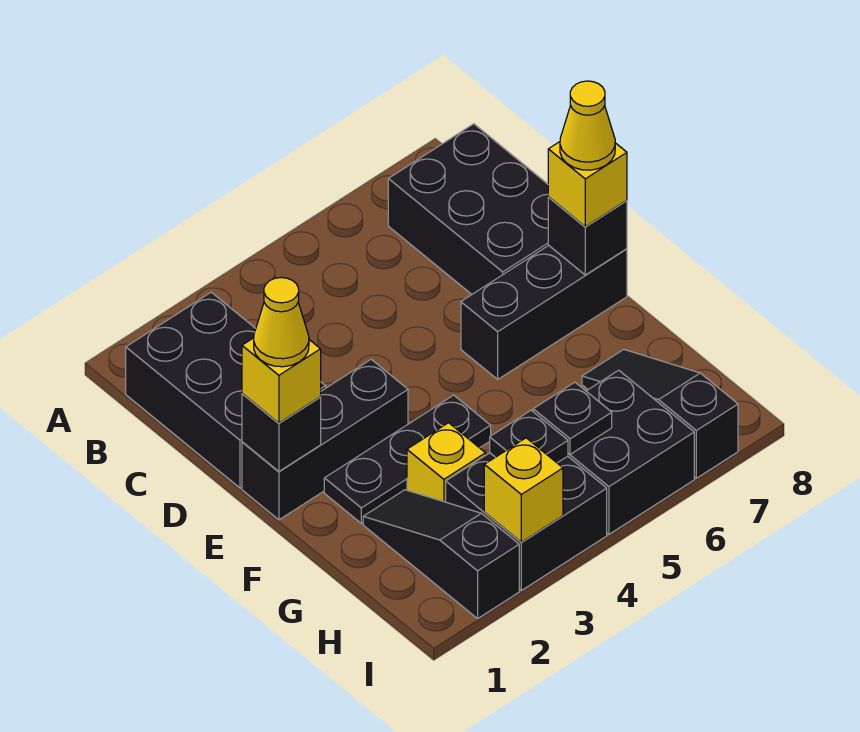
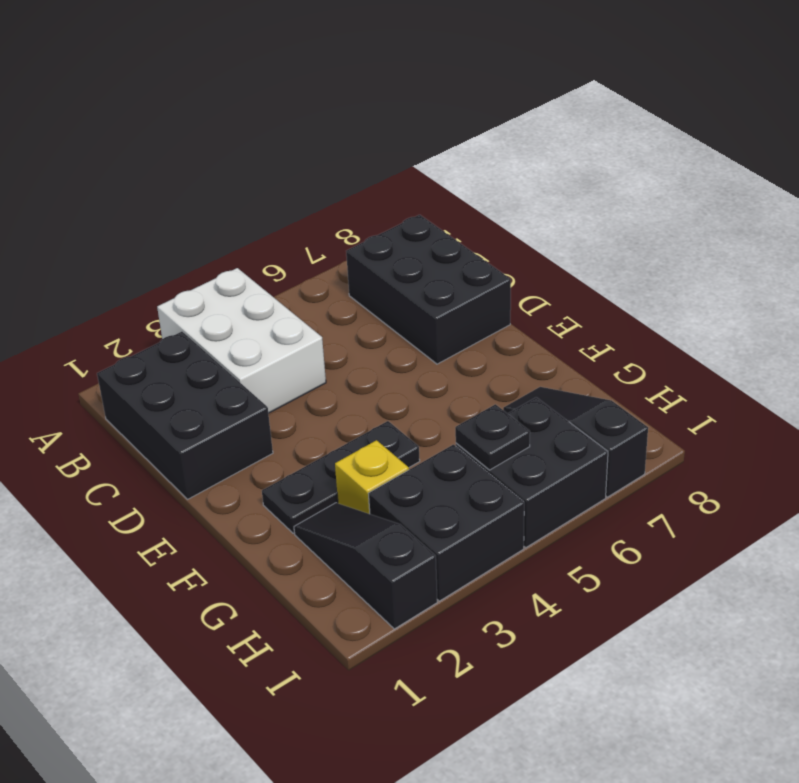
white brick A3:C4 level 1 -> none
none -> black brick E1:E3 level 1
none -> black brick E6:E8 level 1
none -> black brick E1 level 2

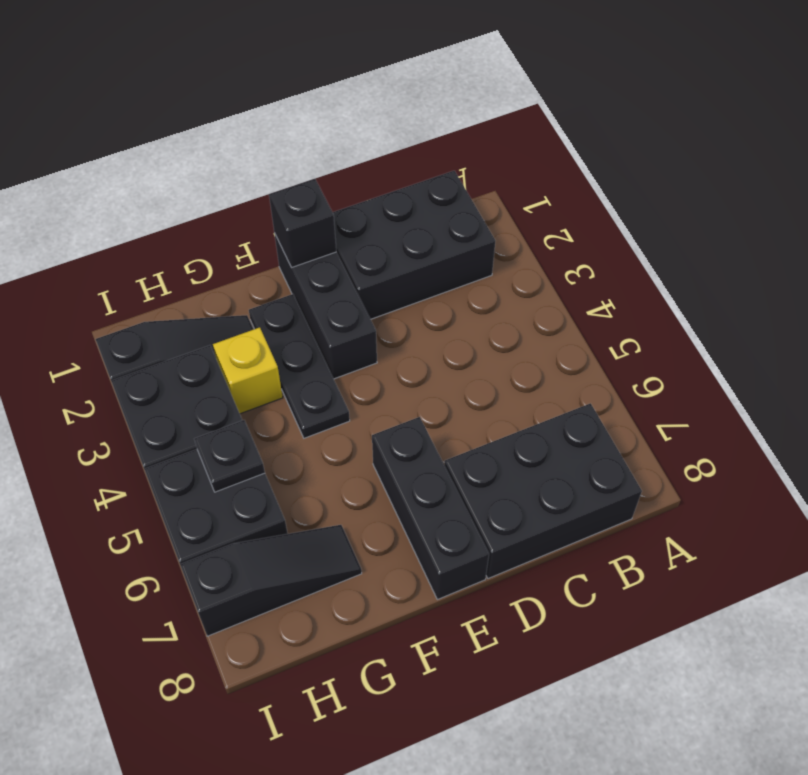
none -> black brick E8 level 2
none -> black plate H4 level 2
none -> yellow brick I3 level 2

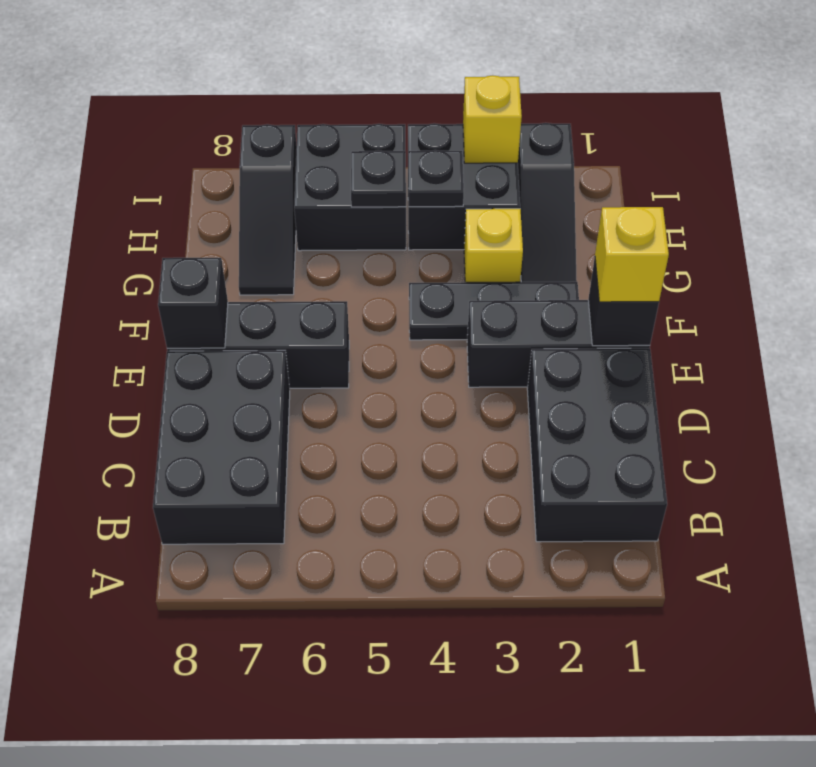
none -> yellow brick E8 level 3
none -> yellow cone E1 level 4
none -> yellow cone E8 level 4

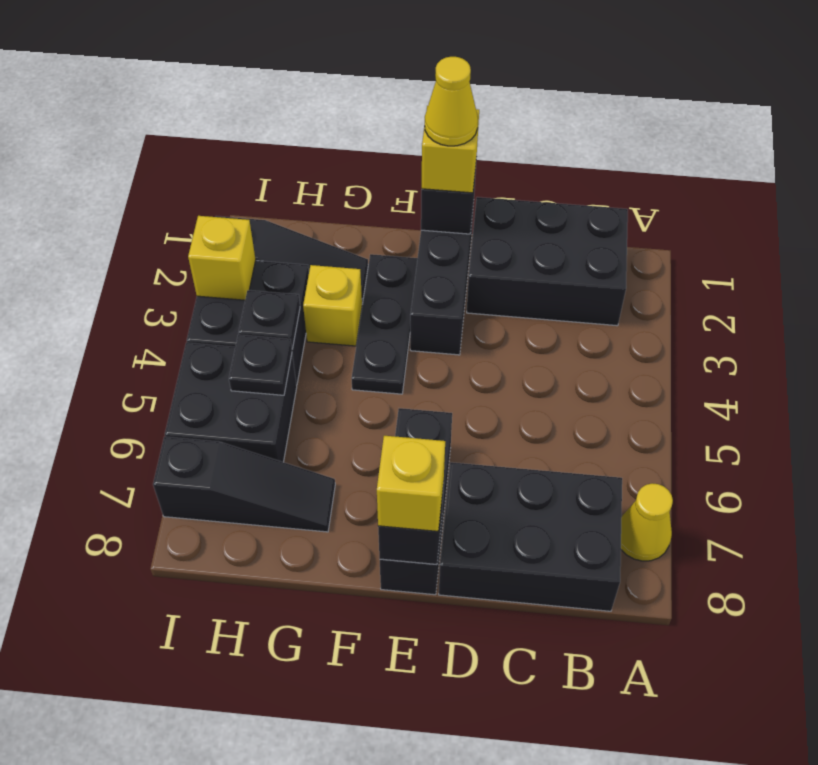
yellow cone A7 level 1 -> yellow cone E8 level 4

